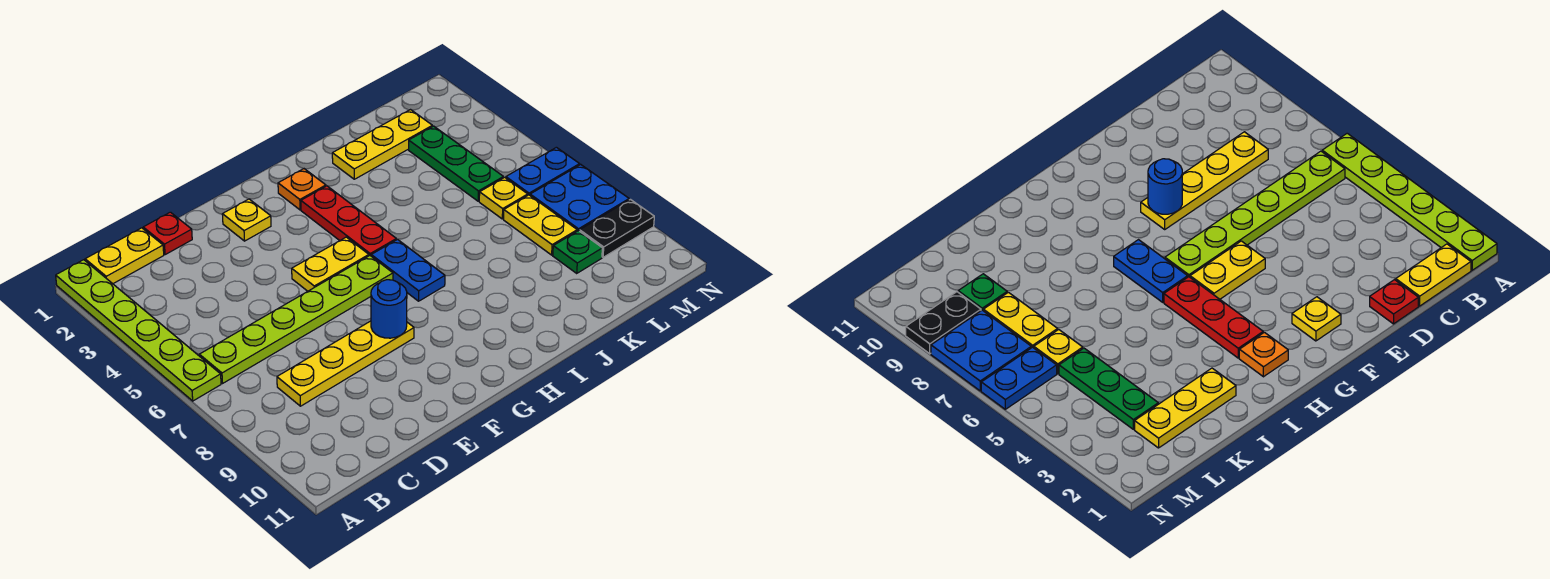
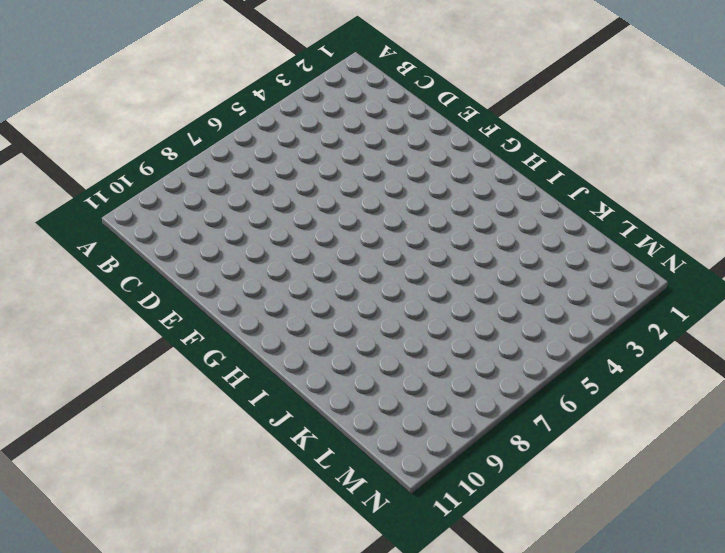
none -> lime plate A1:A6 level 1
none -> yellow plate B1:C1 level 1
none -> lime plate B6:G6 level 1

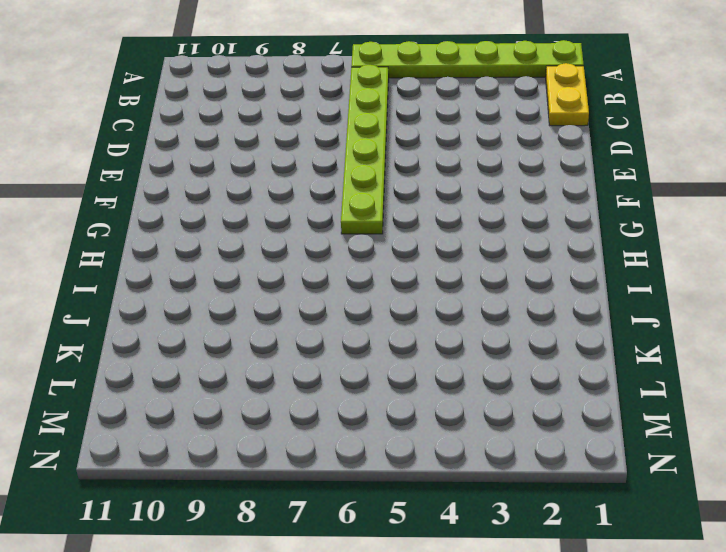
none -> yellow plate C8:F8 level 1
none -> red plate D1 level 1
none -> yellow plate F2 level 1

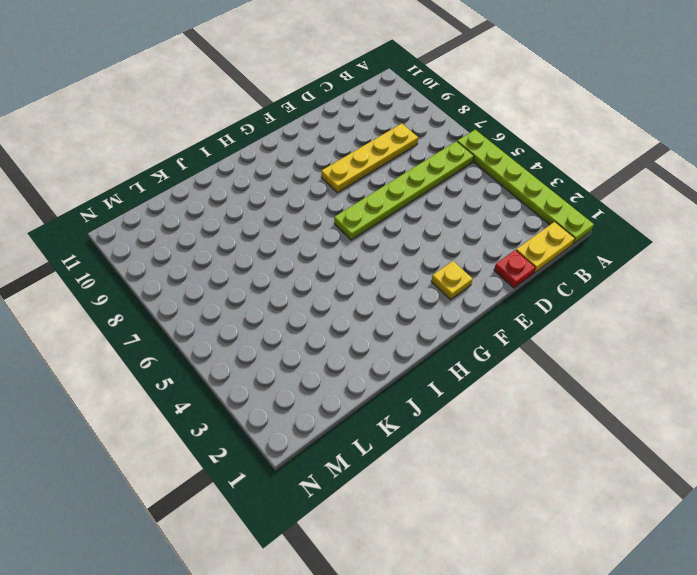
none -> yellow plate F5:G5 level 1
none -> orange plate H2 level 1
none -> red plate H3:H5 level 1

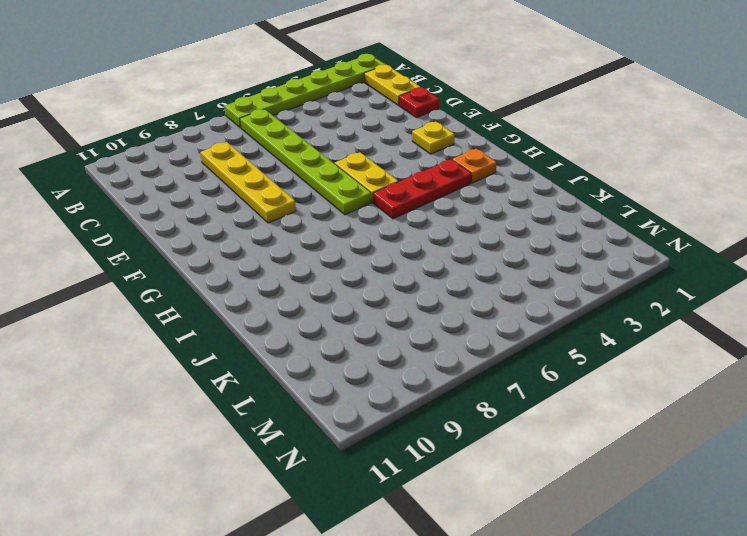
none -> blue plate H6:H7 level 1
none -> yellow plate J2:L2 level 1
none -> green plate L3:L5 level 1

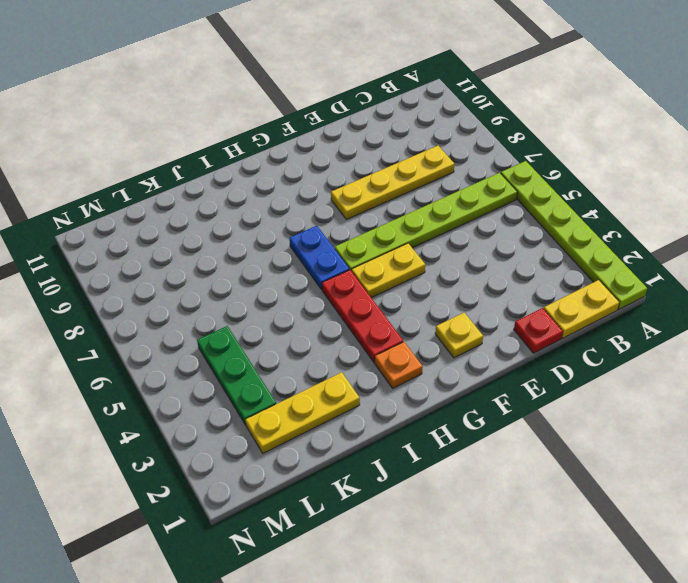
none -> yellow plate L6 level 1
none -> yellow plate L7:L8 level 1
none -> green plate L9 level 1

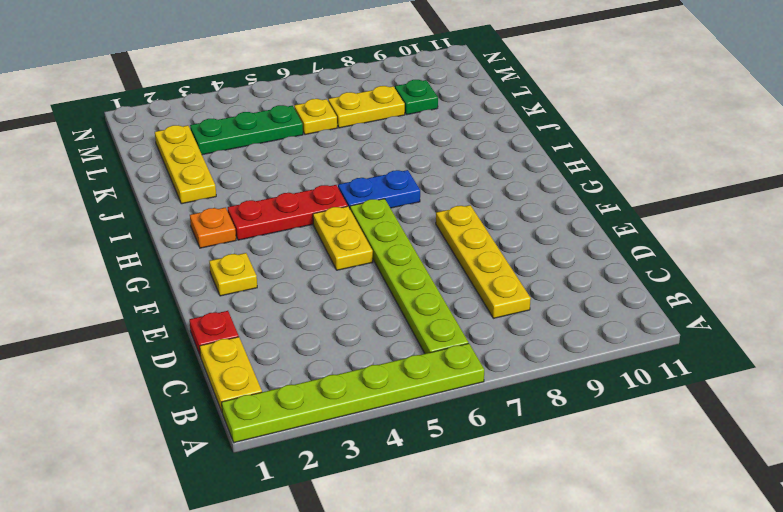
none -> blue plate M6:N6 level 1
none -> blue plate M7:N8 level 1
none -> black plate M9:N9 level 1

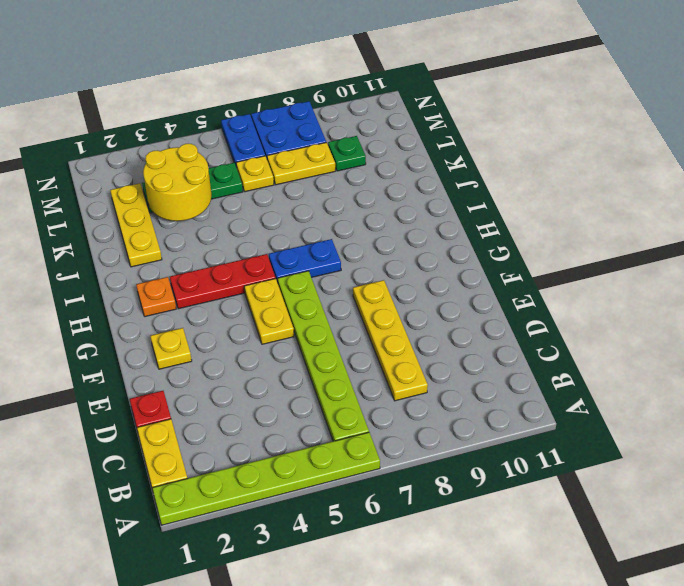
yellow round brick K3:L4 level 2 -> none
none -> black plate M9:N9 level 1
none -> blue round brick F8 level 2

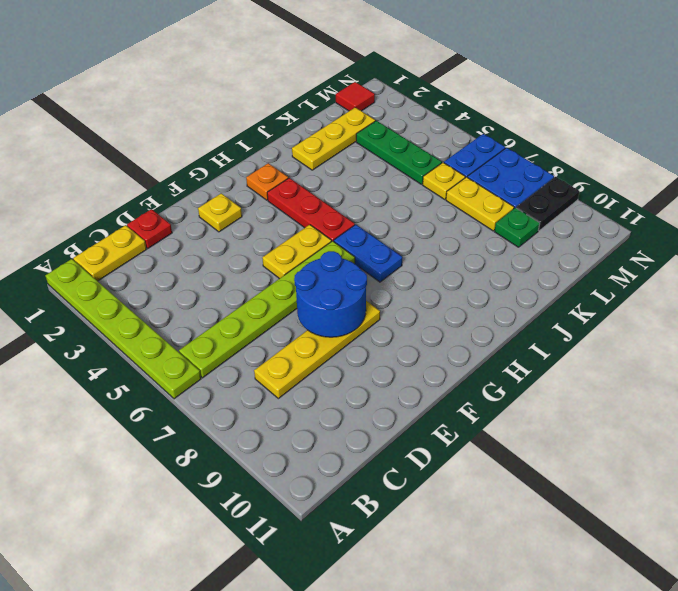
blue round brick E7:F8 level 2 -> blue round brick F8 level 2
red tile M1 level 1 -> none

